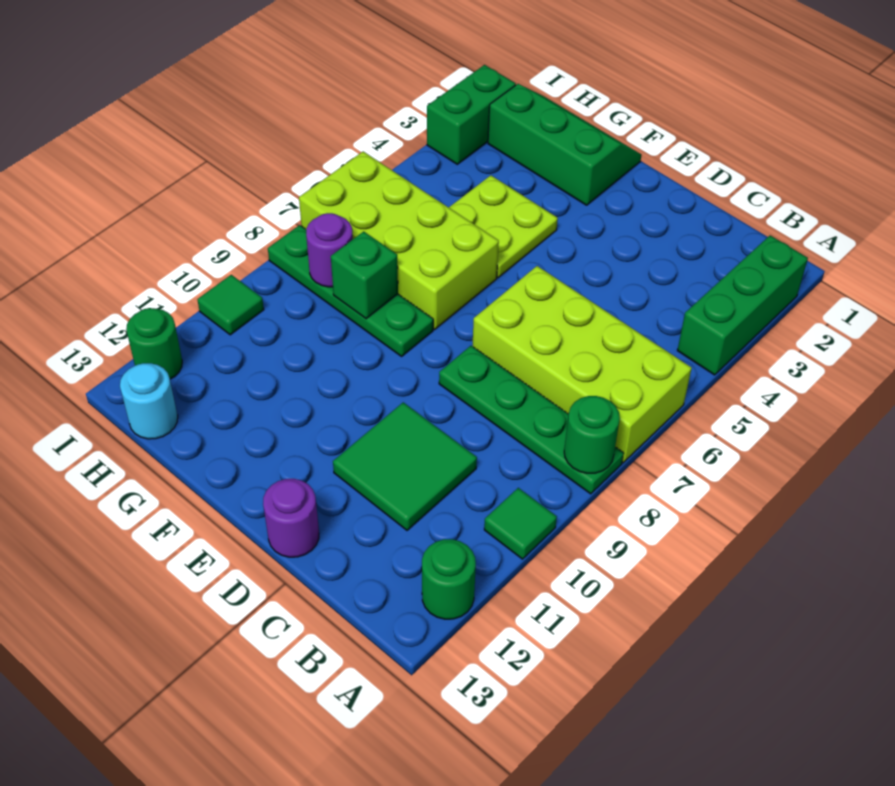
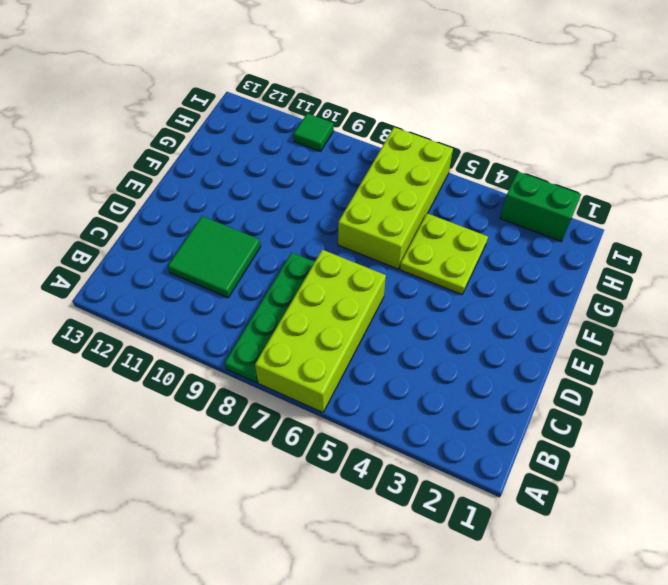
none -> green brick A2:A4 level 1
none -> green tile A10 level 1
none -> green round brick A12 level 1

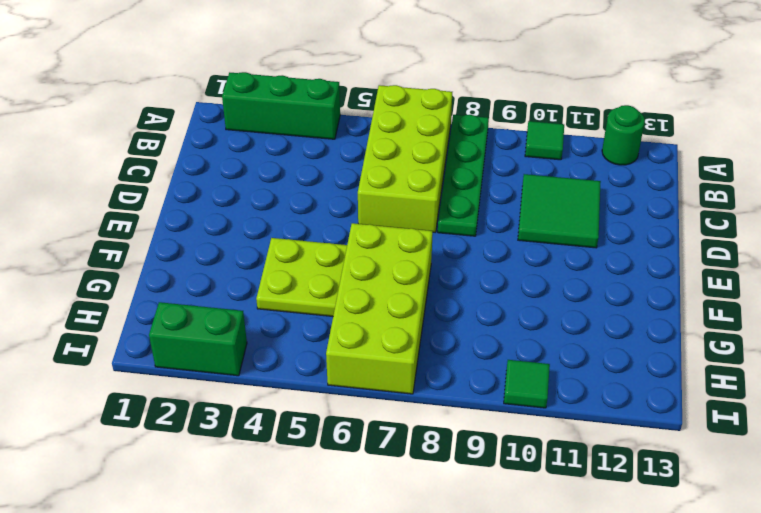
none -> purple round brick D13 level 1
none -> green slope F1:H2 level 1 top 2
none -> green plate F8:I8 level 1

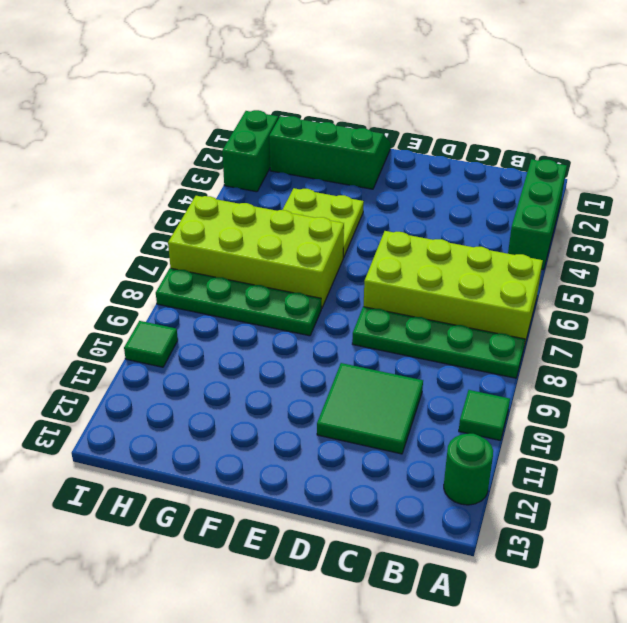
none -> purple round brick D13 level 1
none -> cyan round brick H13 level 1
none -> green round brick I12 level 1

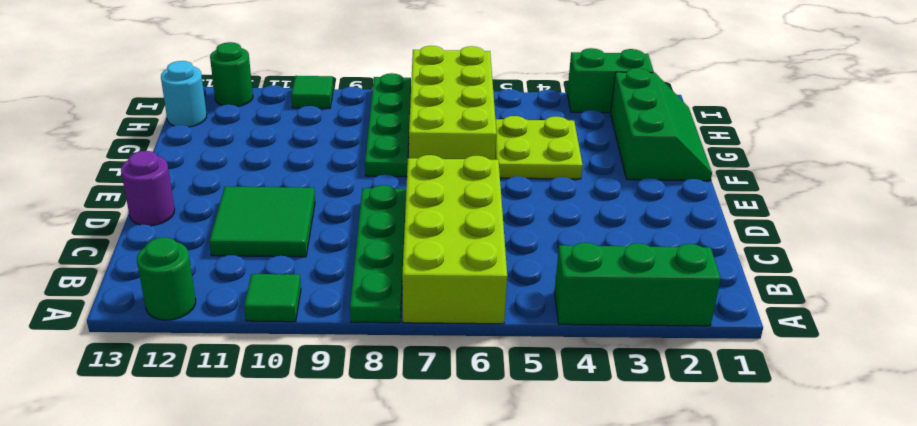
none -> green round brick A8 level 2
none -> green brick G8 level 2
none -> purple round brick H8 level 2

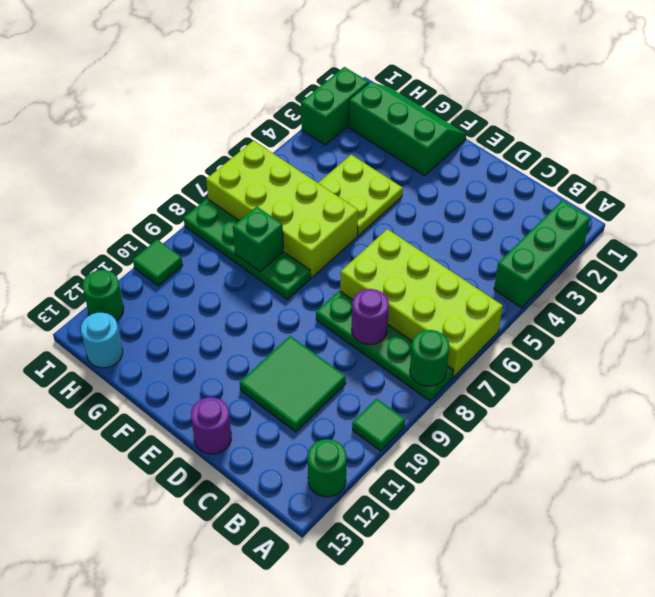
purple round brick C8 level 2 -> purple round brick H8 level 2

